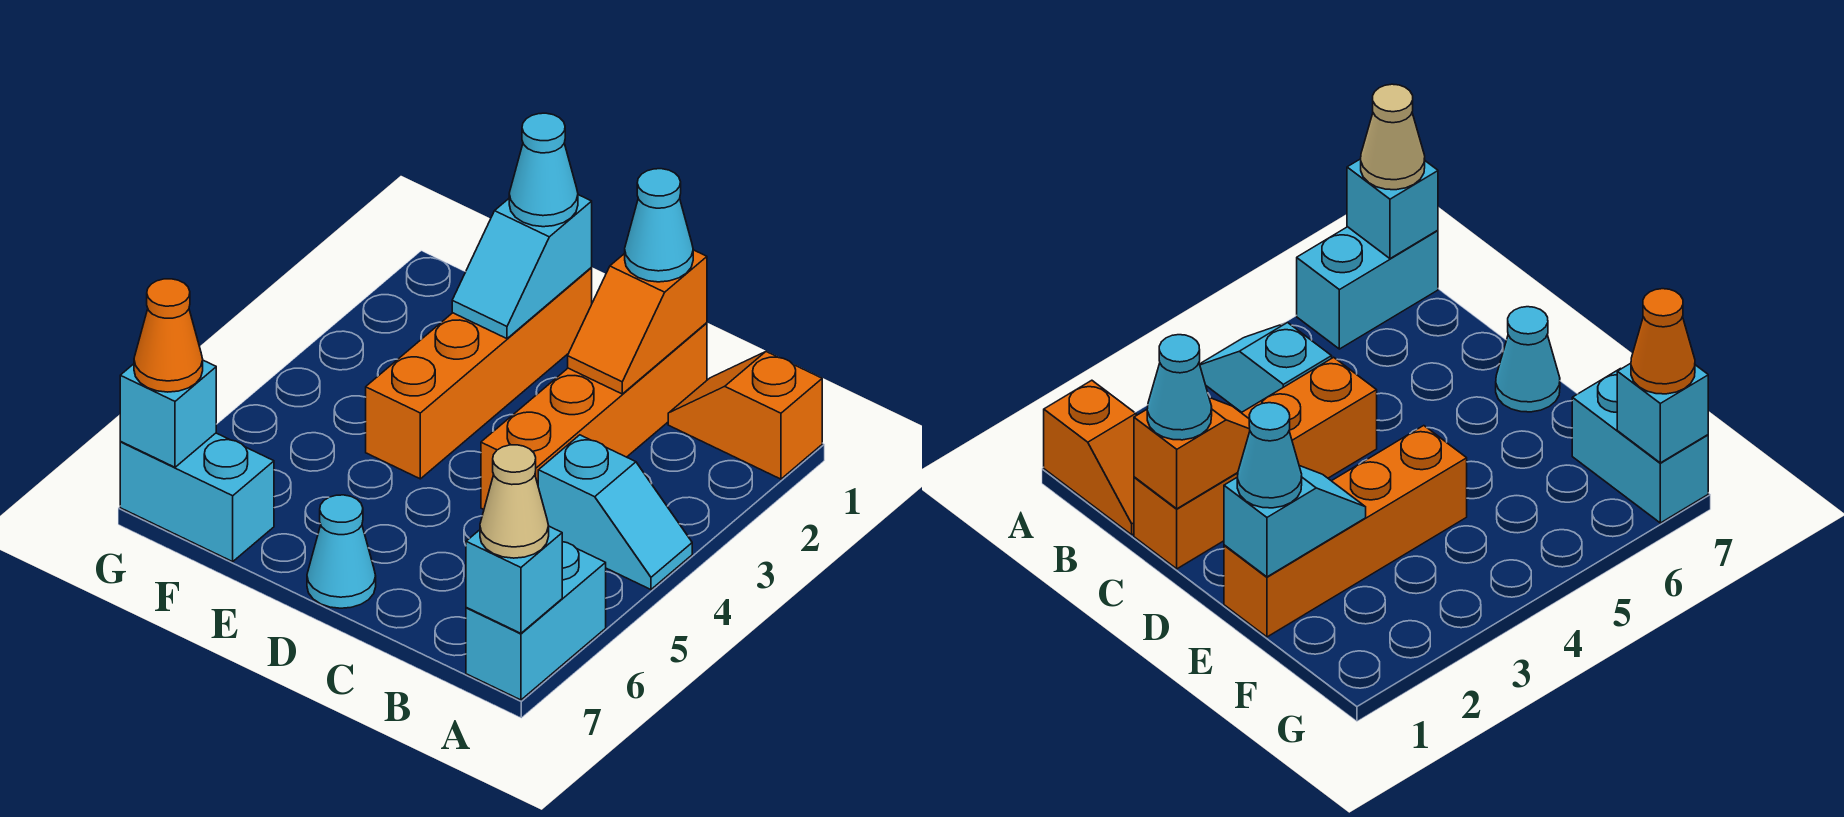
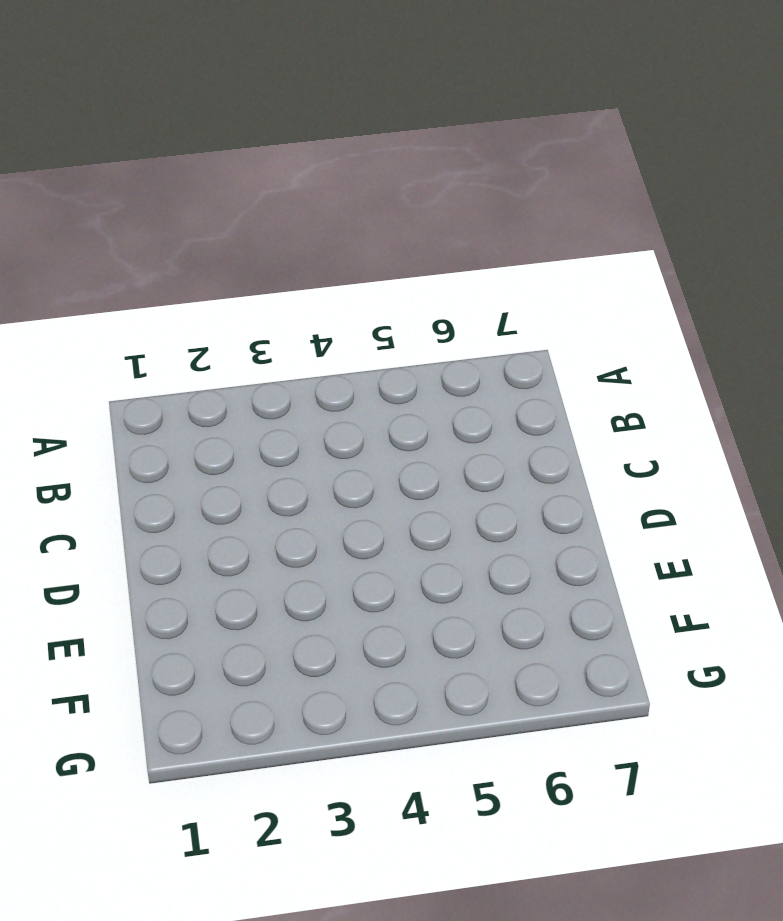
none -> orange slope A1:B1 level 1 top A
none -> cyan slope A4:B4 level 1 top B
none -> cyan brick A6:A7 level 1

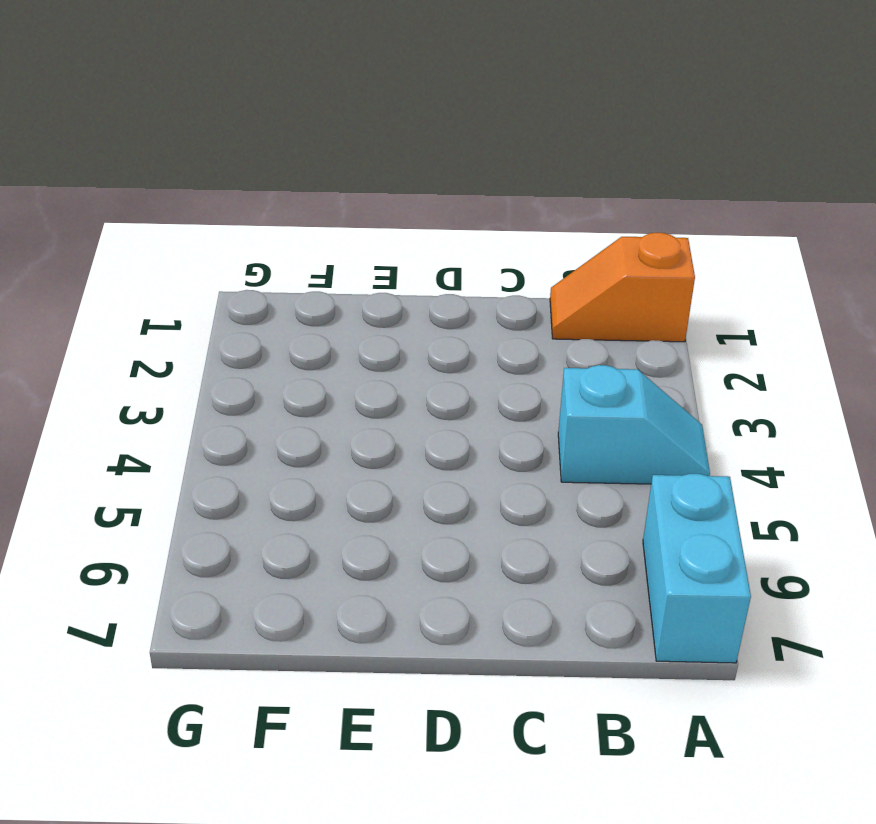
none -> orange brick C1:C4 level 1
none -> cyan cone D7 level 1
none -> orange brick E1:E4 level 1

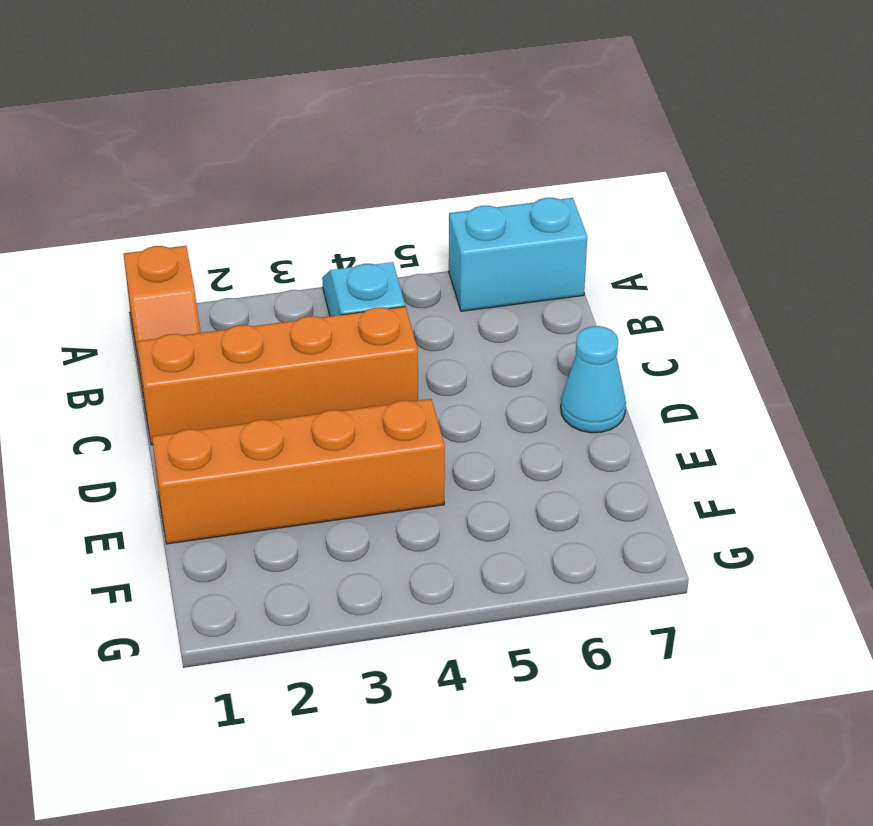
none -> cyan brick F7:G7 level 1
none -> cyan brick A7 level 2
none -> orange slope C1:C2 level 2 top 1

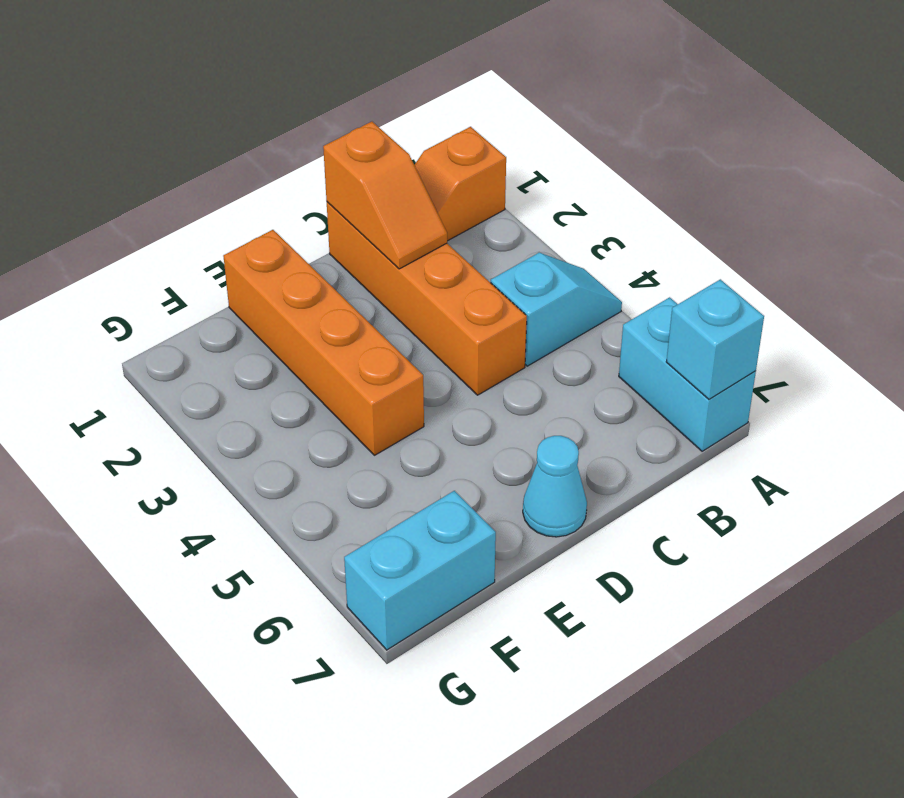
none -> cyan slope E1:E2 level 2 top 1
none -> cyan brick G7 level 2
none -> tan cone A7 level 3

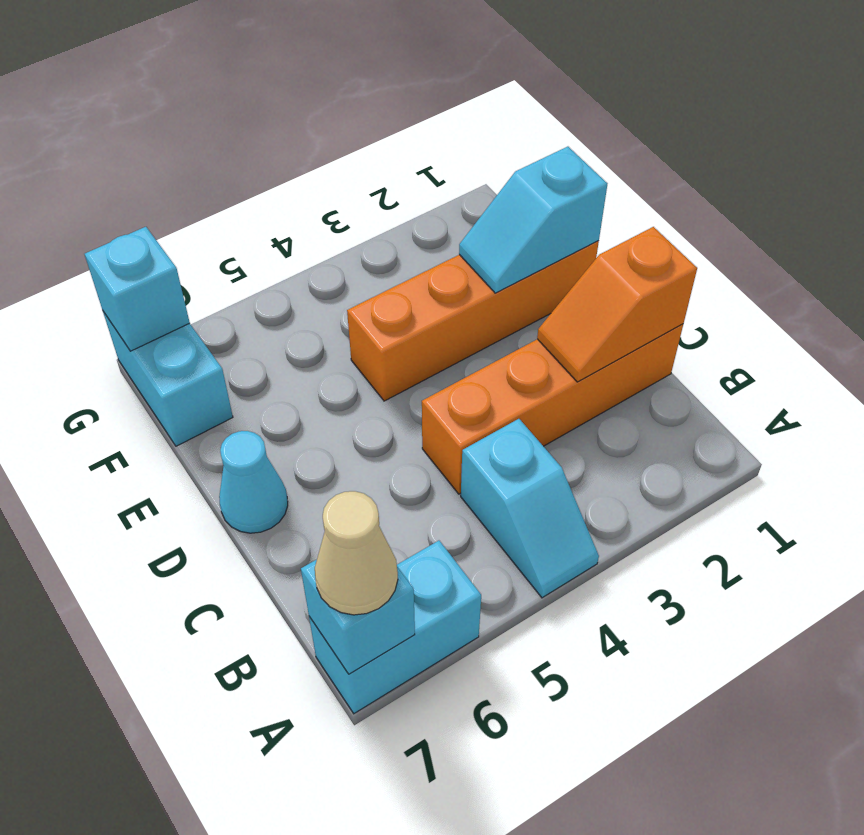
none -> orange slope A1:B1 level 1 top A
none -> cyan cone C1 level 3
none -> cyan cone E1 level 3

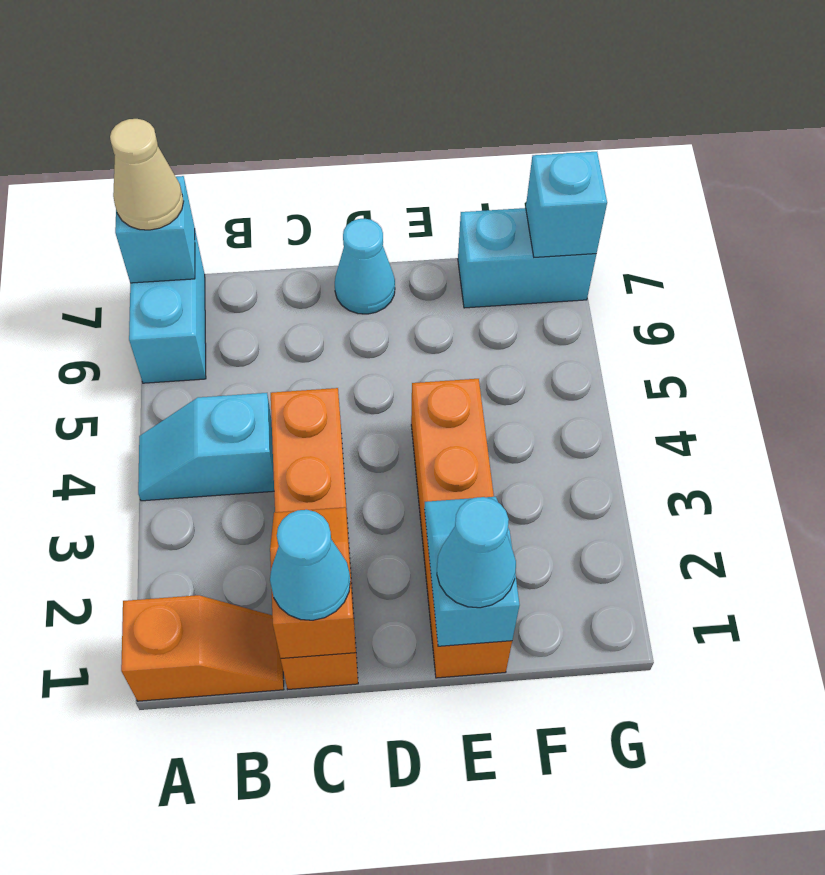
none -> orange cone G7 level 3

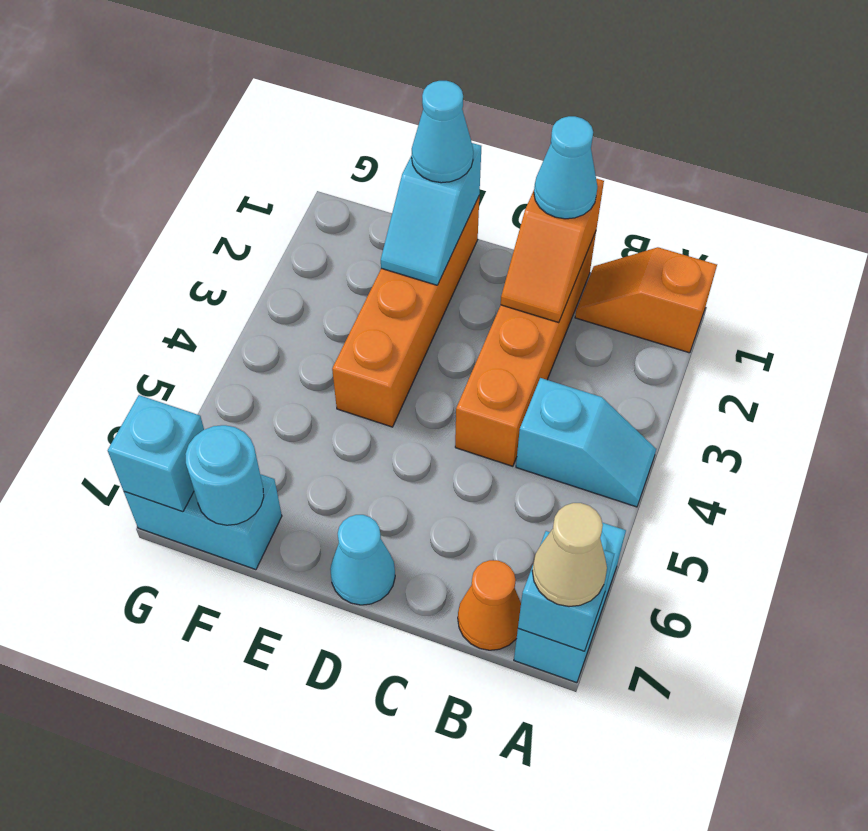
orange cone B7 level 1 -> orange cone G7 level 3
cyan round brick F7 level 2 -> none

